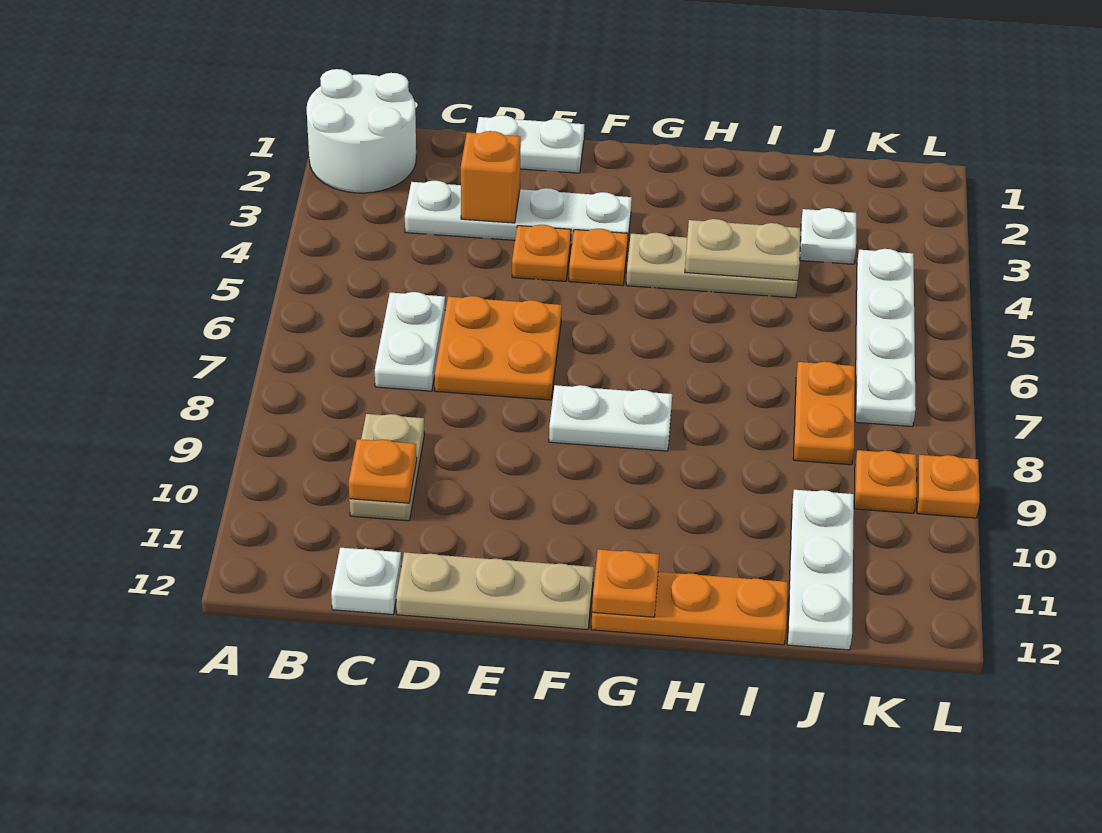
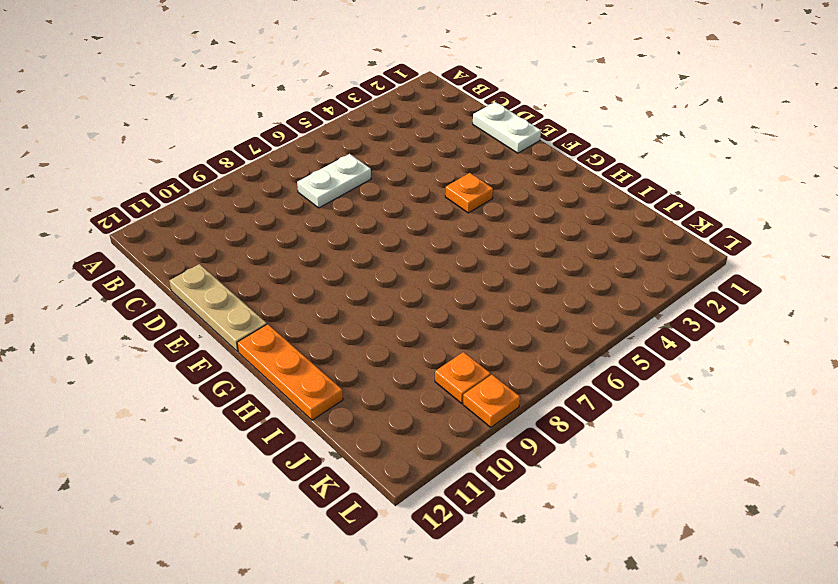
none -> white round brick A1:B2 level 1
none -> white plate C3:F3 level 1
none -> tan plate C9:C10 level 1

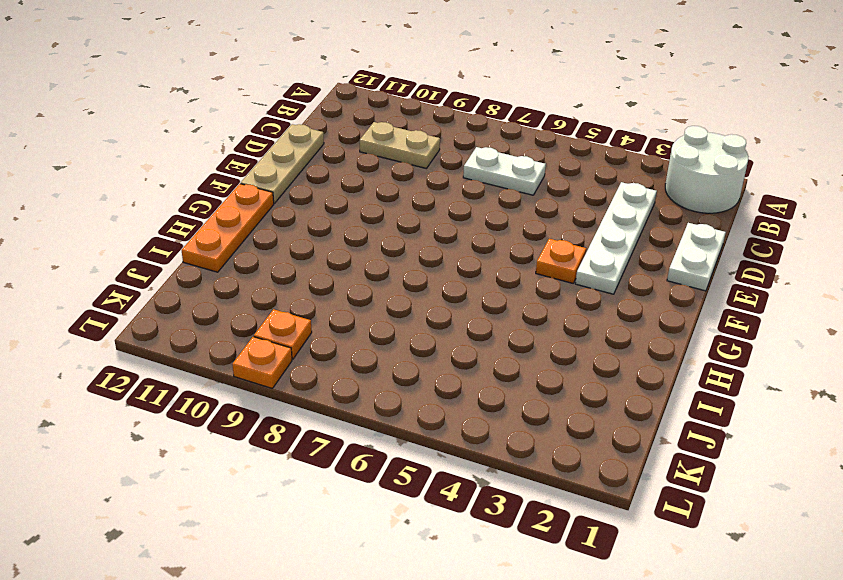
none -> white plate C12 level 1
none -> orange plate D6:E7 level 1
none -> orange plate E4 level 1

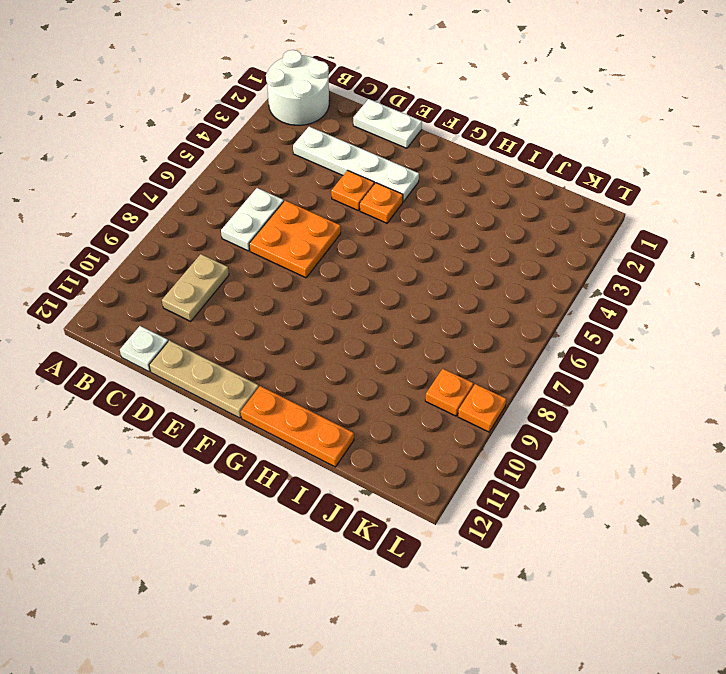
none -> white plate F8:G8 level 1
none -> tan plate G4:I4 level 1
none -> white plate J3 level 1

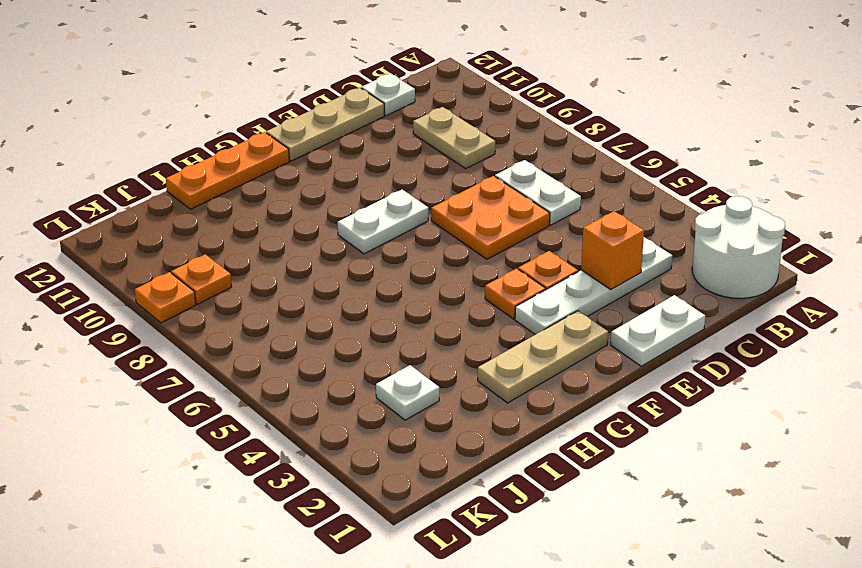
tan plate F2:H2 level 1 -> tan plate G4:I4 level 1
none -> orange plate J7:J8 level 1
none -> white plate J10:J12 level 1
none -> white plate K4:K7 level 1

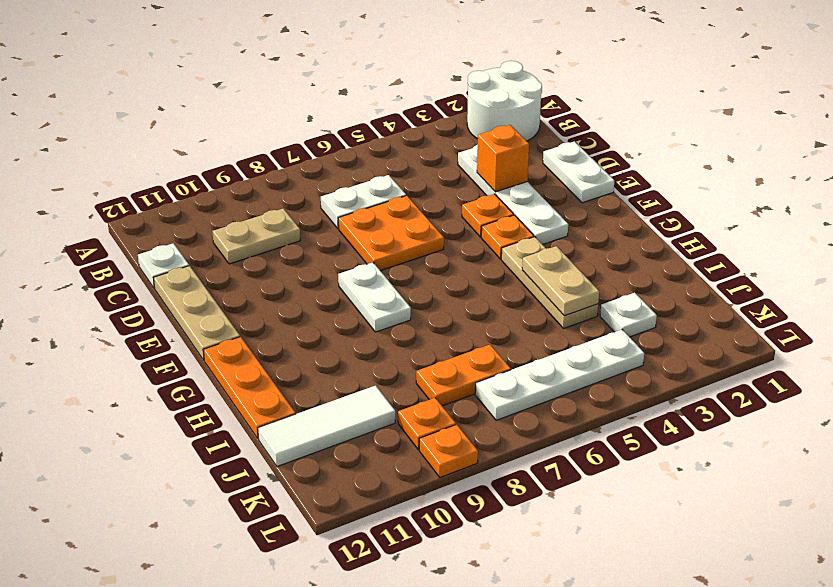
white tile J10:J12 level 1 -> white plate J10:J12 level 1
none -> orange plate C10 level 2
none -> orange plate G12 level 2

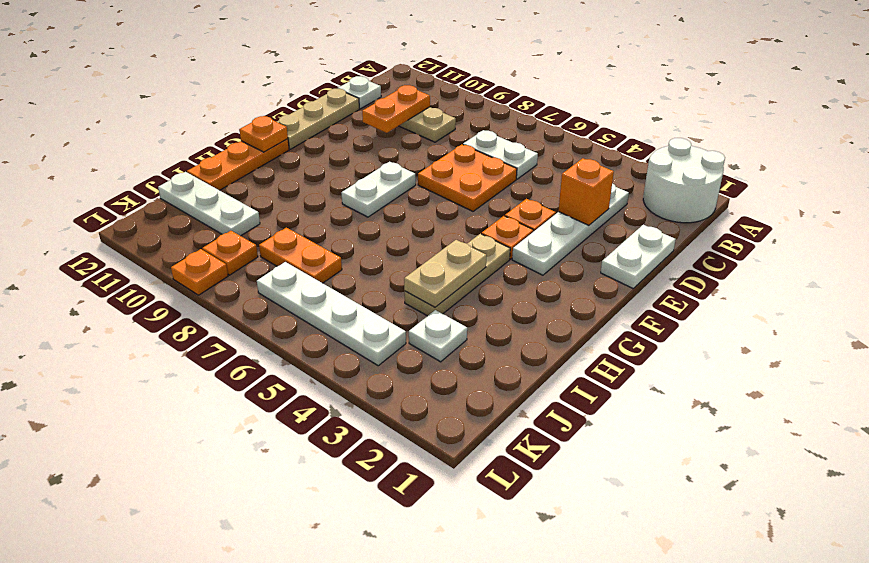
orange plate C10:D10 level 2 -> orange plate C10 level 2

